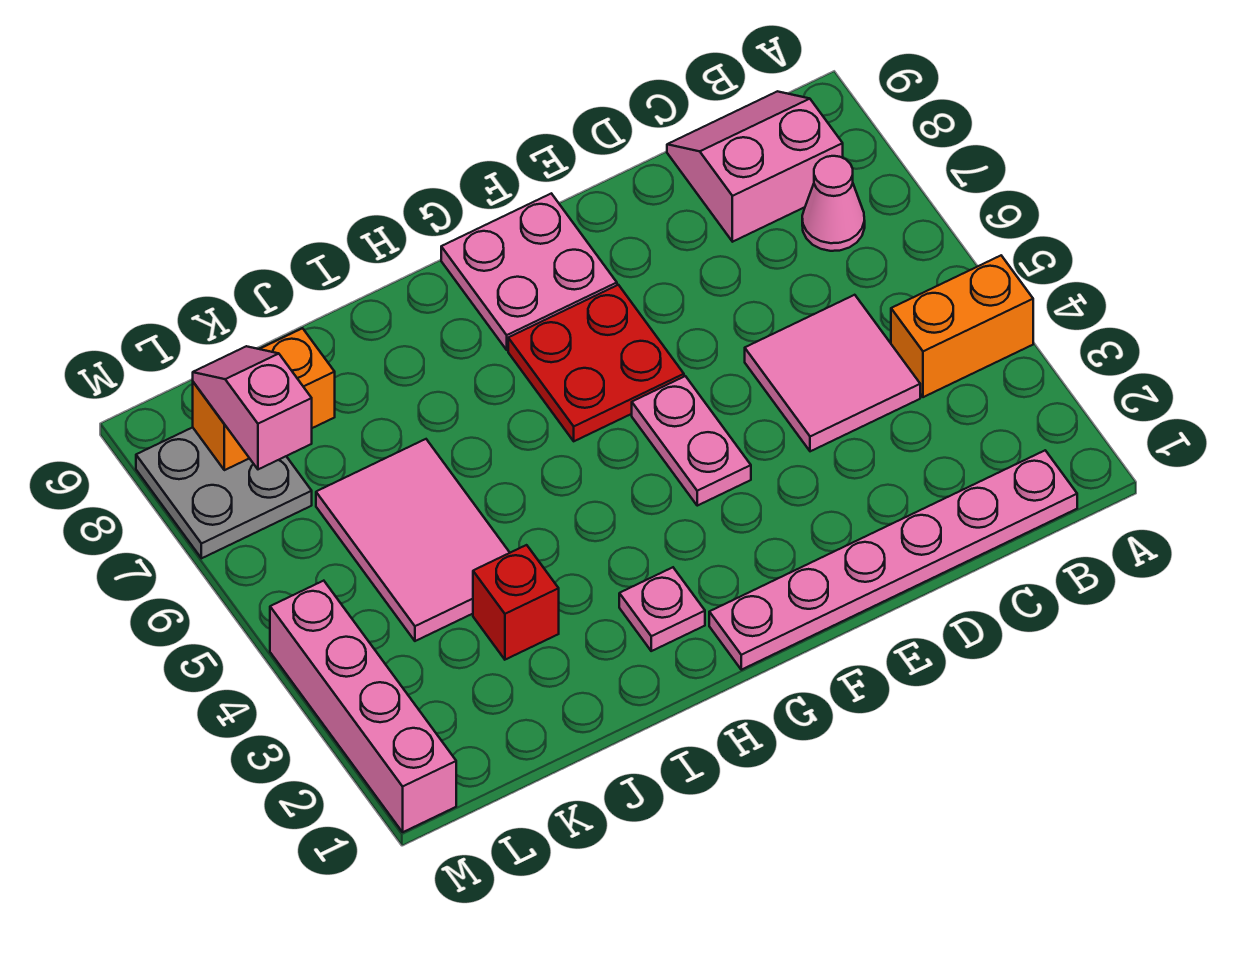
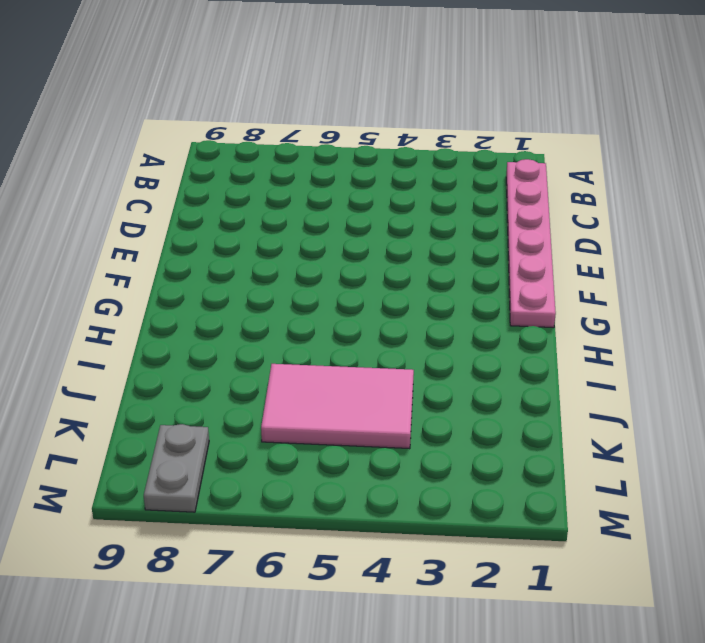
grey plate L8:M8 level 1 -> grey plate L7:M8 level 1
none -> orange brick A4:B4 level 1
none -> pink cone B7 level 1
none -> pink slope B8:C9 level 1 top 8

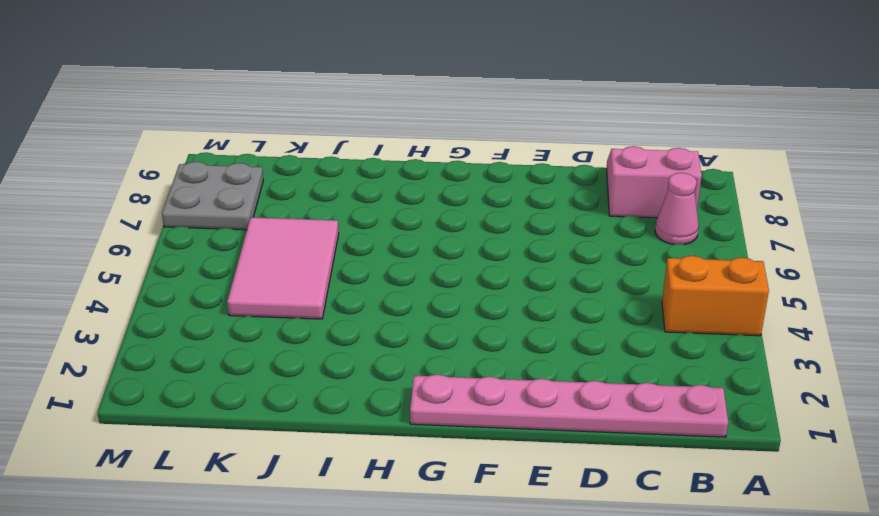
none -> pink tile C4:D5 level 1
none -> pink plate F4:F5 level 1
none -> red plate F6:G7 level 1

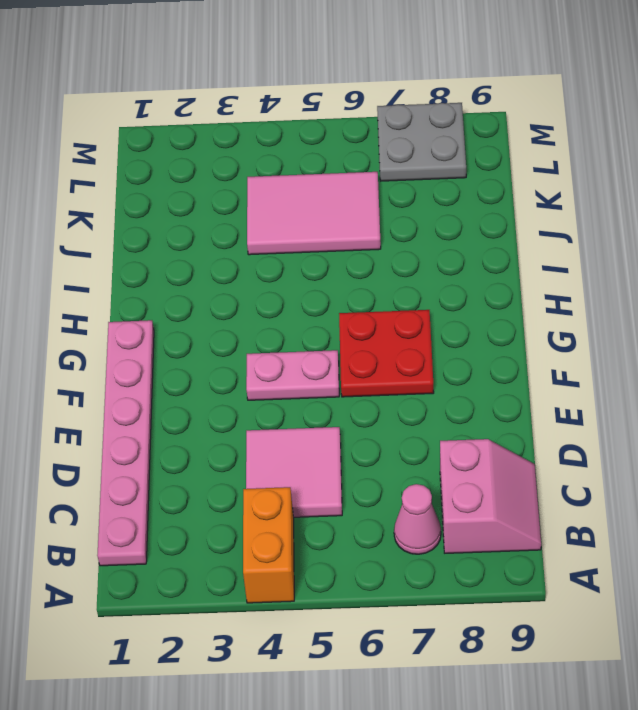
none -> pink plate F8:G9 level 1
none -> pink plate H2 level 1
none -> red brick J3 level 1

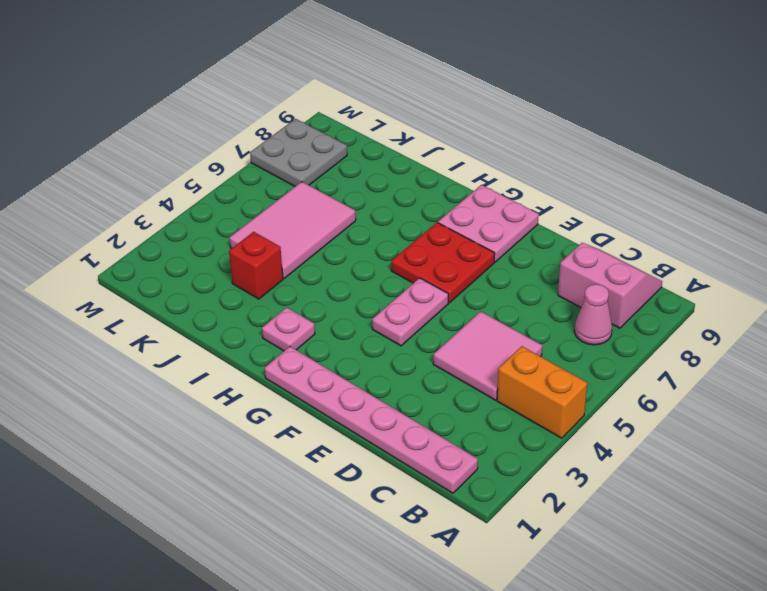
none -> pink brick M1:M4 level 1
none -> orange brick K8:L8 level 2
none -> pink slope L7:L8 level 3 top 7

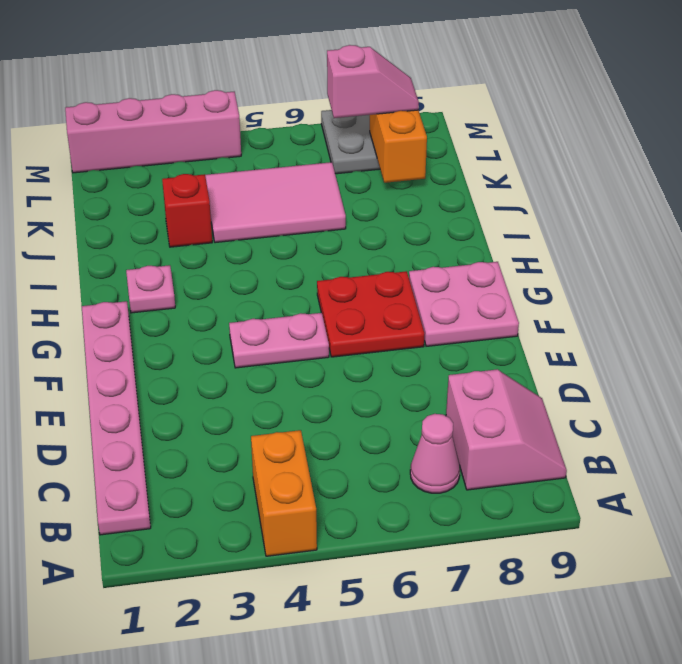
none -> pink tile C4:D5 level 1

